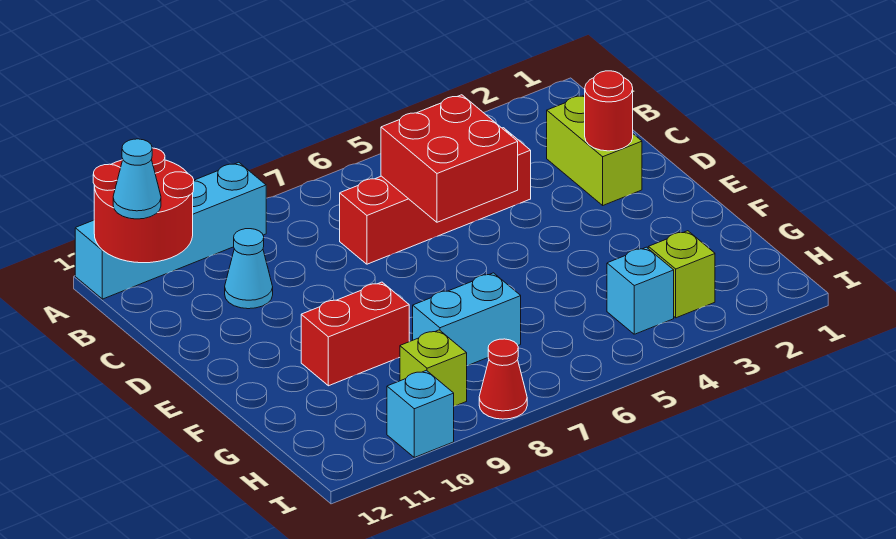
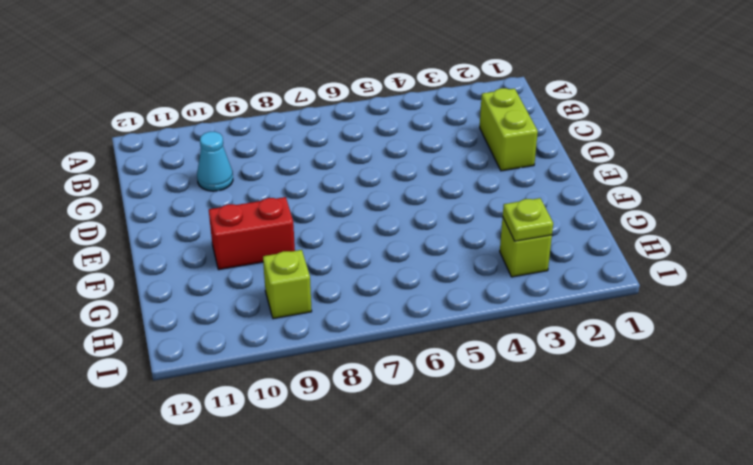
lime plate H3 level 2 -> none
none -> cyan brick A9:A12 level 1
none -> red brick C4:C7 level 1
none -> cyan brick G7:G8 level 1

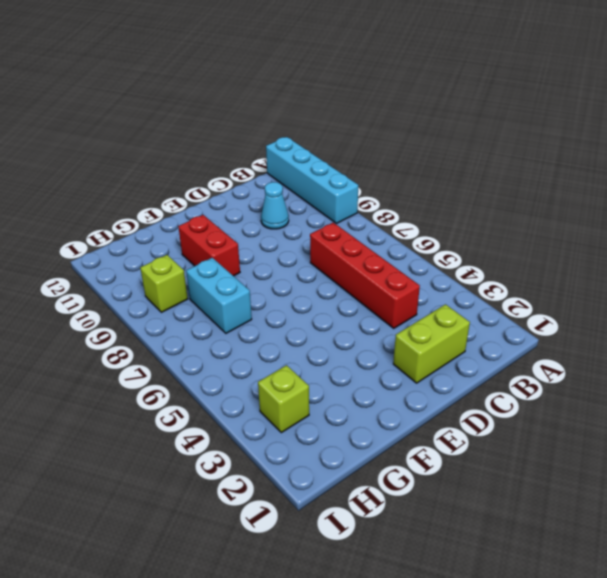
none -> cyan brick H4 level 1
none -> red cone I8 level 1
none -> cyan brick I10 level 1

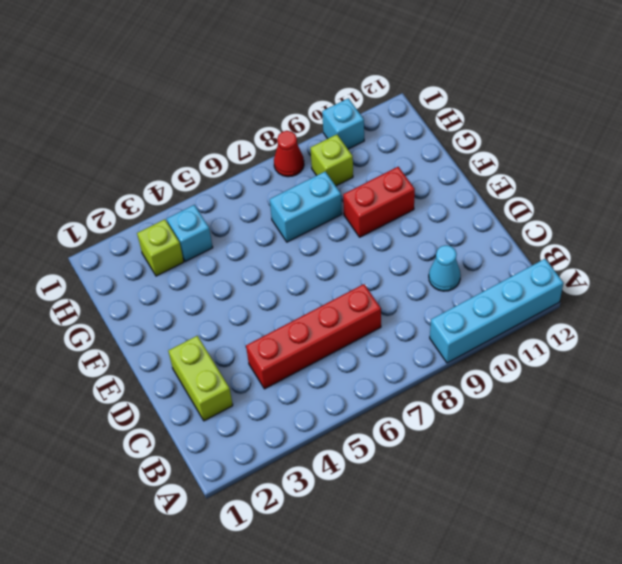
none -> red round brick A11:B12 level 2
none -> red brick C5:D6 level 2
none -> red round brick D2 level 2

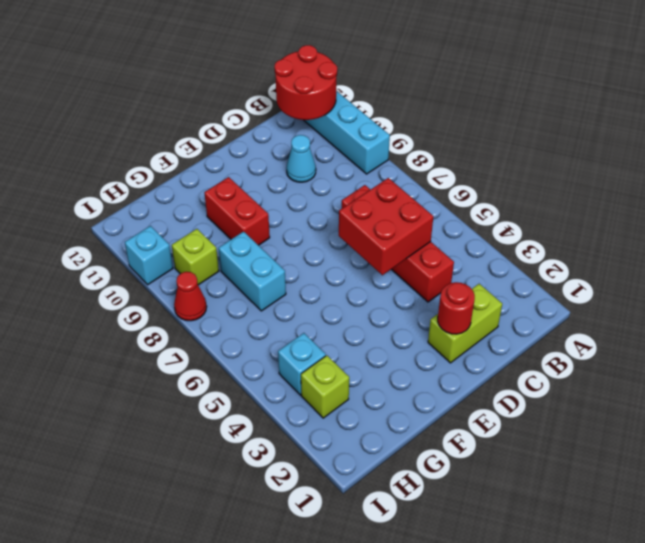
none -> cyan cone B12 level 3

